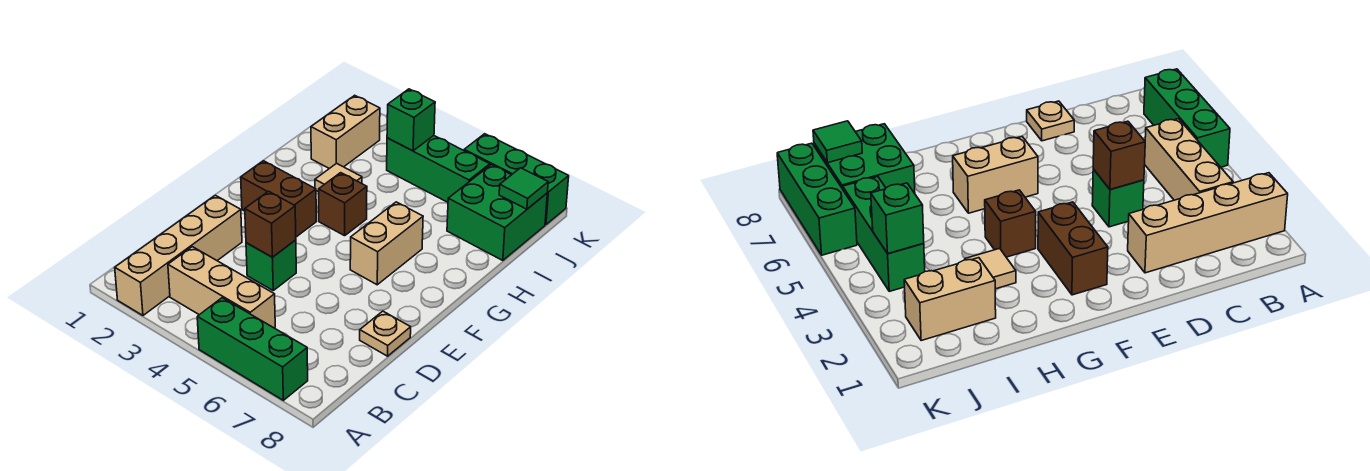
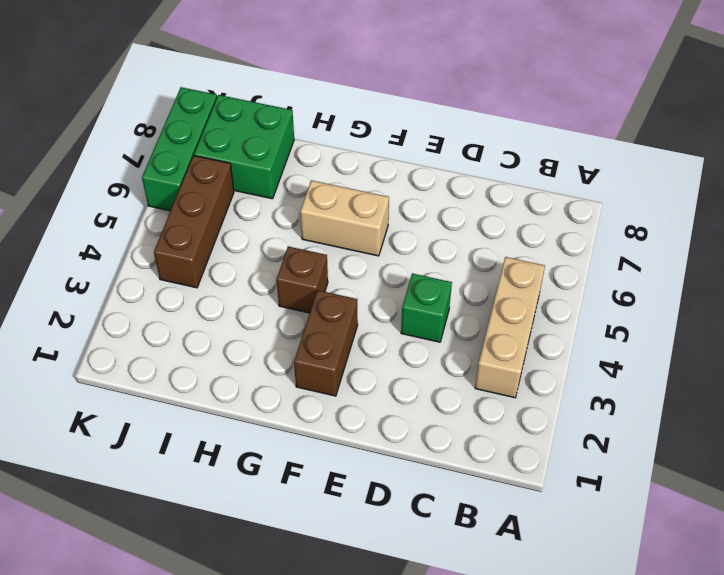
brown brick J4:J6 level 1 -> green brick J4:J6 level 1
none -> tan brick A2:D2 level 1
none -> green brick A5:A7 level 1
none -> tan plate D8 level 1

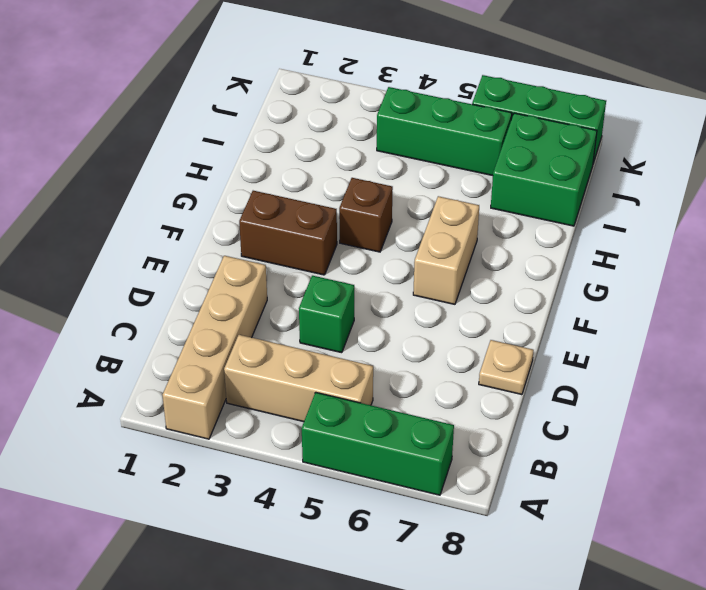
none -> tan tile H3 level 1
none -> tan brick I2:J2 level 1
none -> brown brick D4 level 2

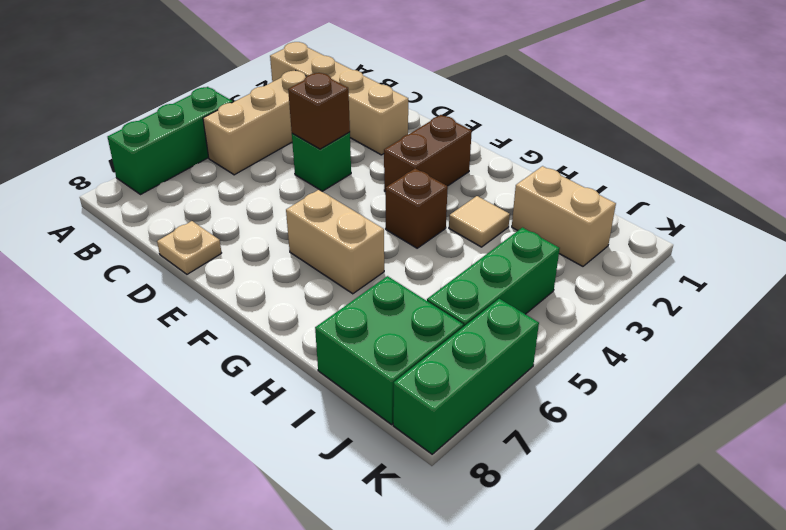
none -> green brick J4 level 2
none -> green tile J8 level 2

